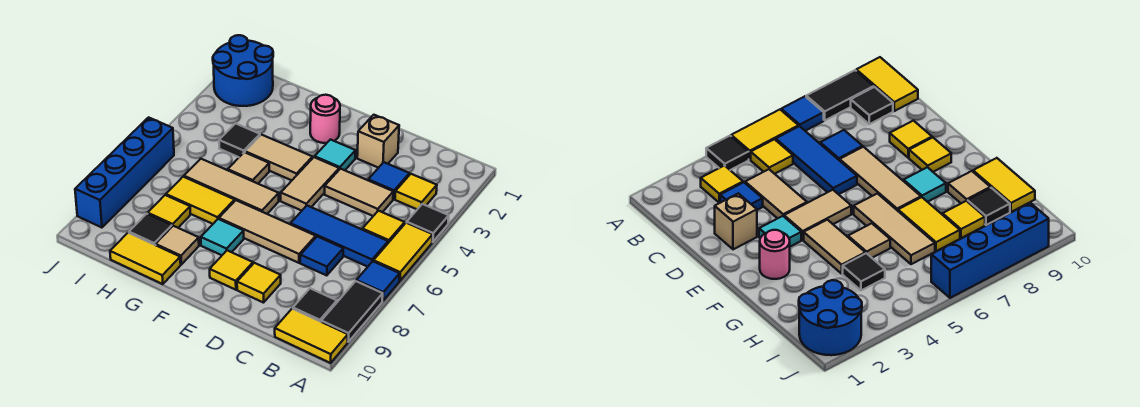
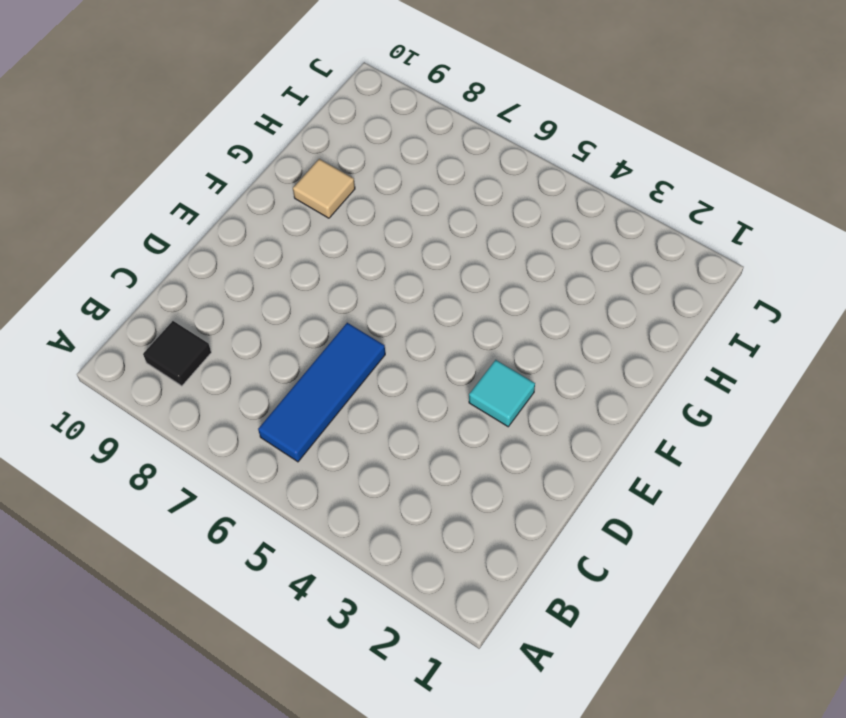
none -> black tile A4 level 1
none -> yellow tile A5:A6 level 1
none -> blue tile A7 level 1
none -> black tile A8:A9 level 1

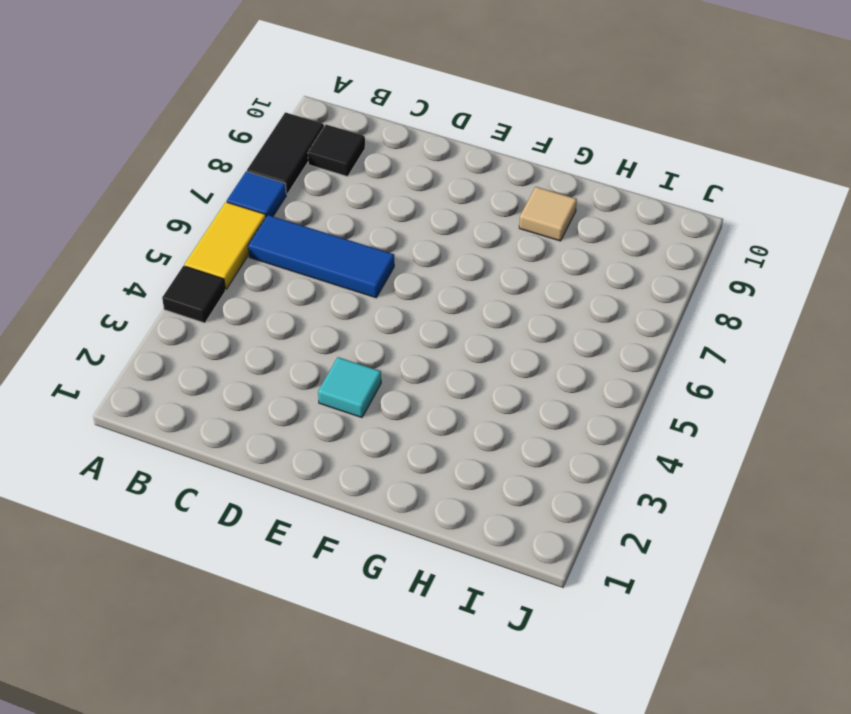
none -> yellow tile A10:B10 level 1
none -> yellow tile B3 level 1
none -> yellow tile B5 level 1
none -> blue tile C3 level 1

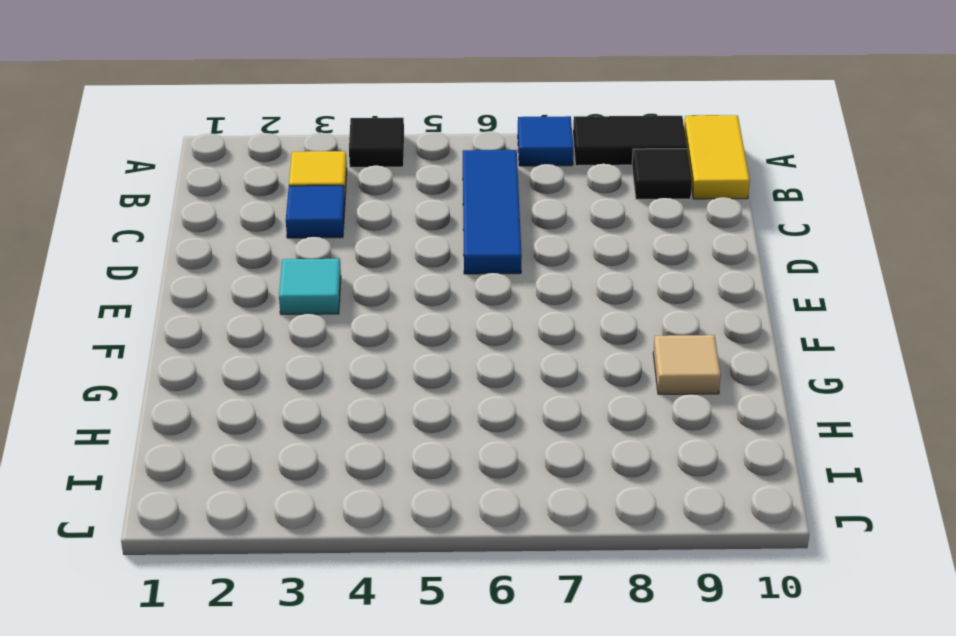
none -> yellow tile A5:A6 level 1
none -> yellow tile B5 level 1
none -> tan tile C4:D4 level 1
none -> blue tile C7 level 1

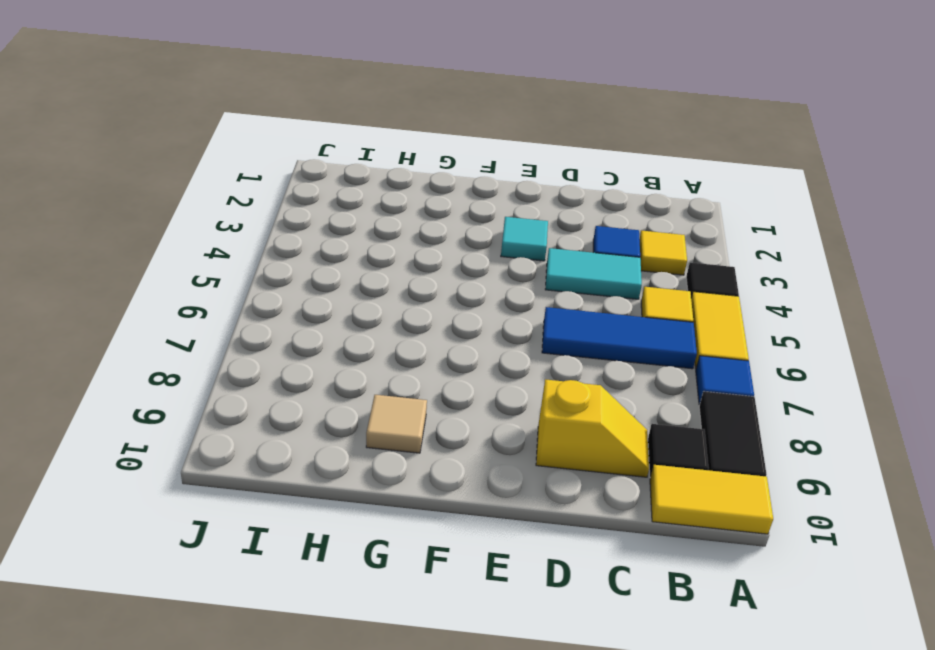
cyan tile C4:D4 level 1 -> tan tile C4:D4 level 1
yellow slope C9:D9 level 1 top D -> yellow tile D9 level 1
none -> blue tile C7 level 1
none -> tan brick D2 level 1
none -> tan tile D7:F7 level 1
none -> tan tile E4:E5 level 1

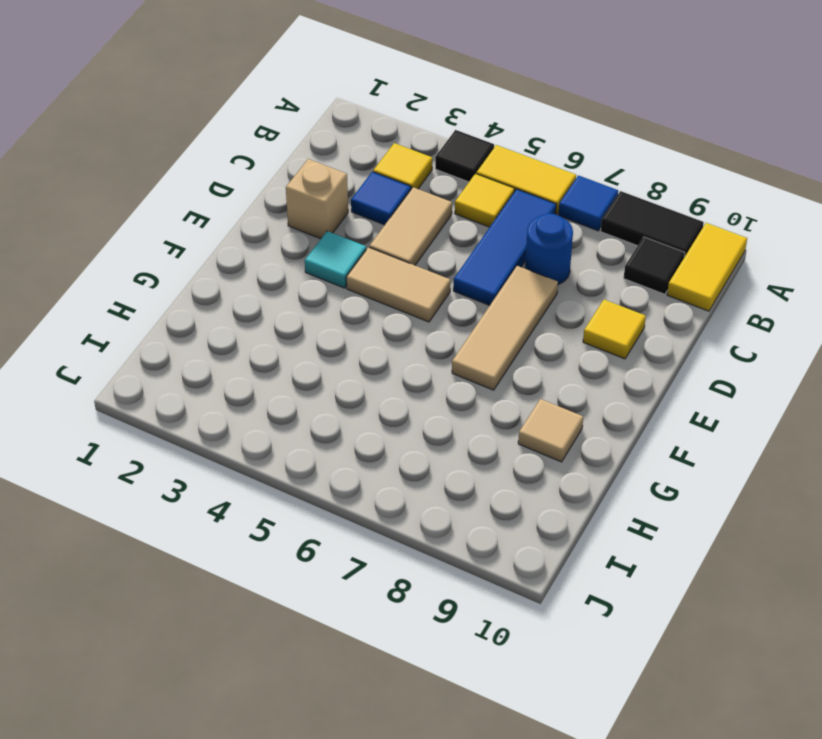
blue round brick C7 level 1 -> blue tile C7 level 1
none -> yellow tile E9 level 1
none -> pink round brick F2 level 1
none -> tan tile F4:G4 level 1
none -> tan tile F6:H6 level 1

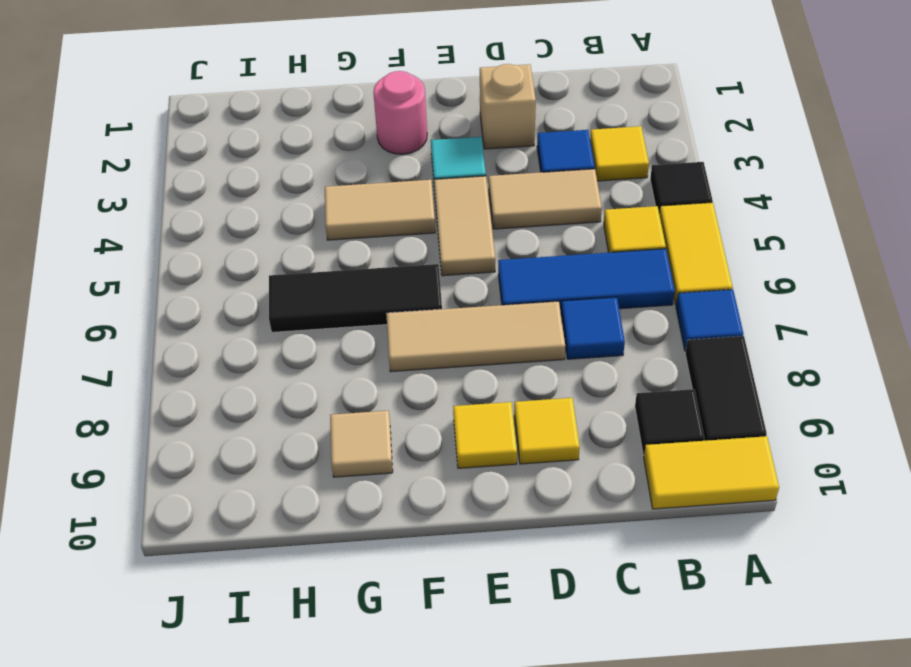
black tile F6:H6 level 1 -> tan tile F6:H6 level 1
none -> cyan tile F8 level 1
none -> tan tile G5 level 1
none -> yellow tile G7:H7 level 1
none -> yellow tile G10:H10 level 1

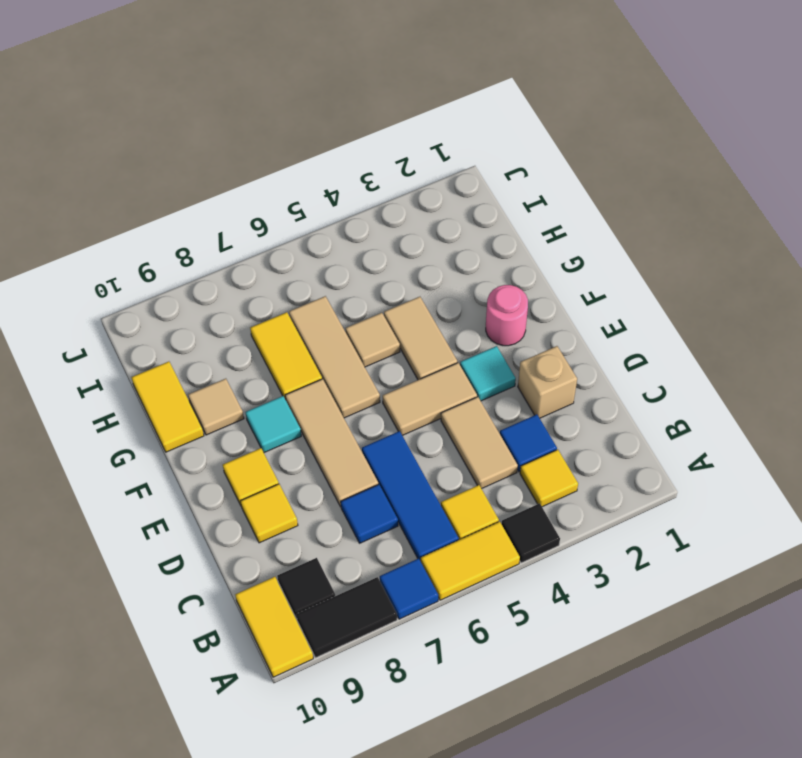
none -> black tile H4 level 1
none -> yellow tile H8 level 1
none -> black tile H9 level 1
none -> blue round brick I1:J2 level 1

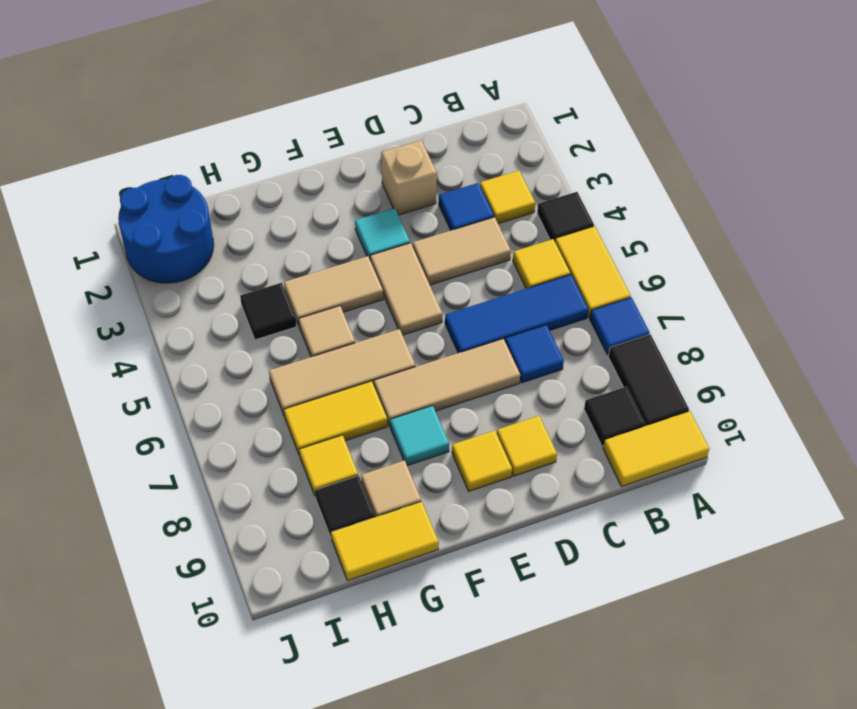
none -> pink round brick F2 level 1
none -> blue brick J6:J9 level 1

